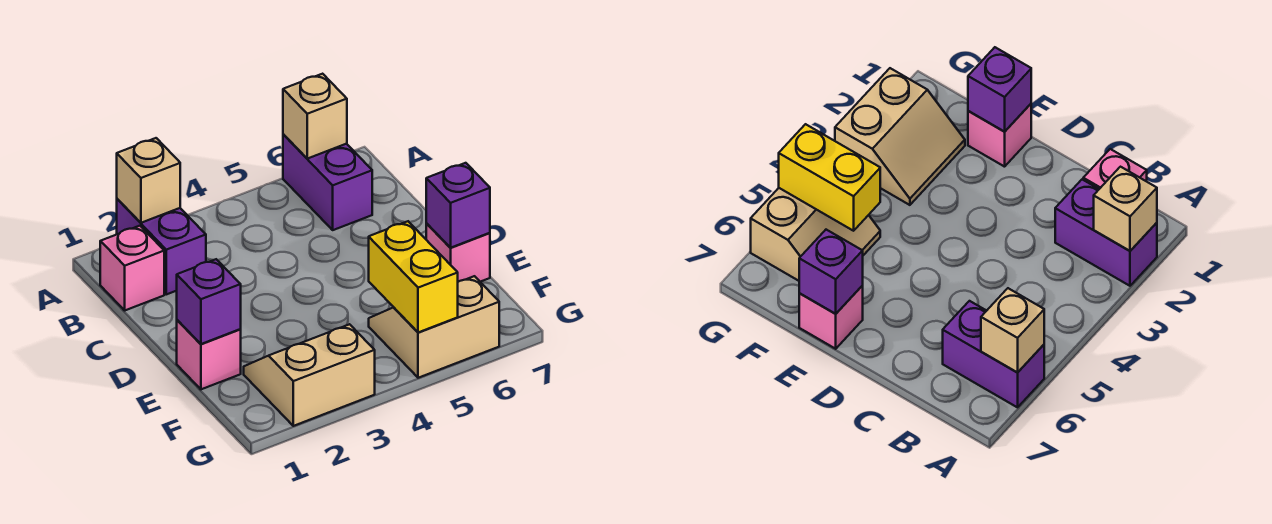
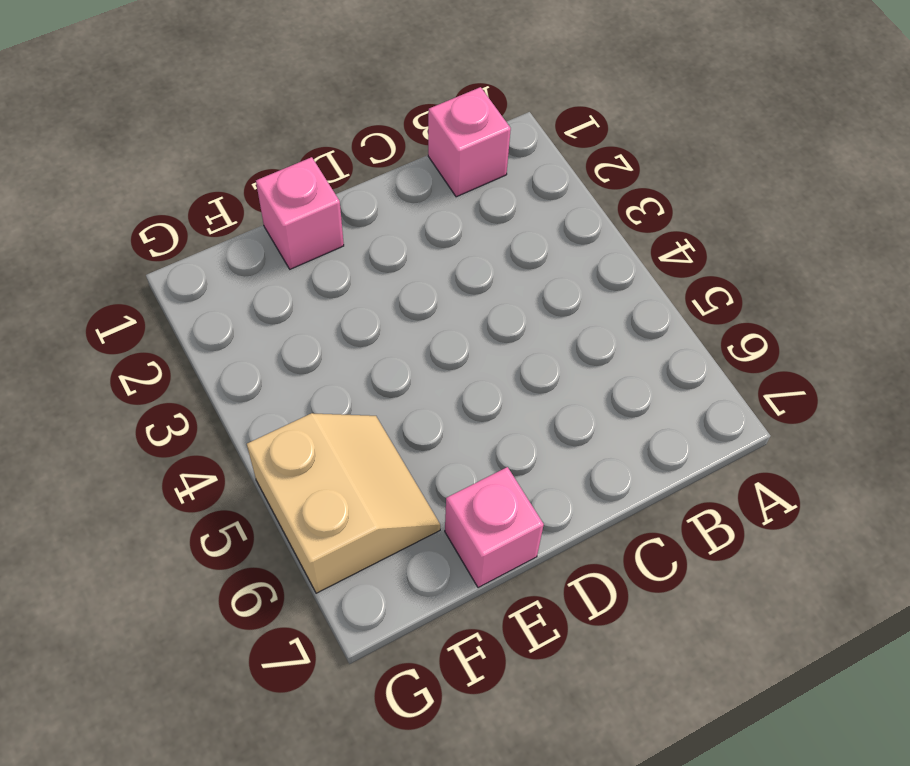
none -> purple brick A2:B2 level 1
none -> purple brick A6:B6 level 1
none -> tan slope F2:G3 level 1 top G

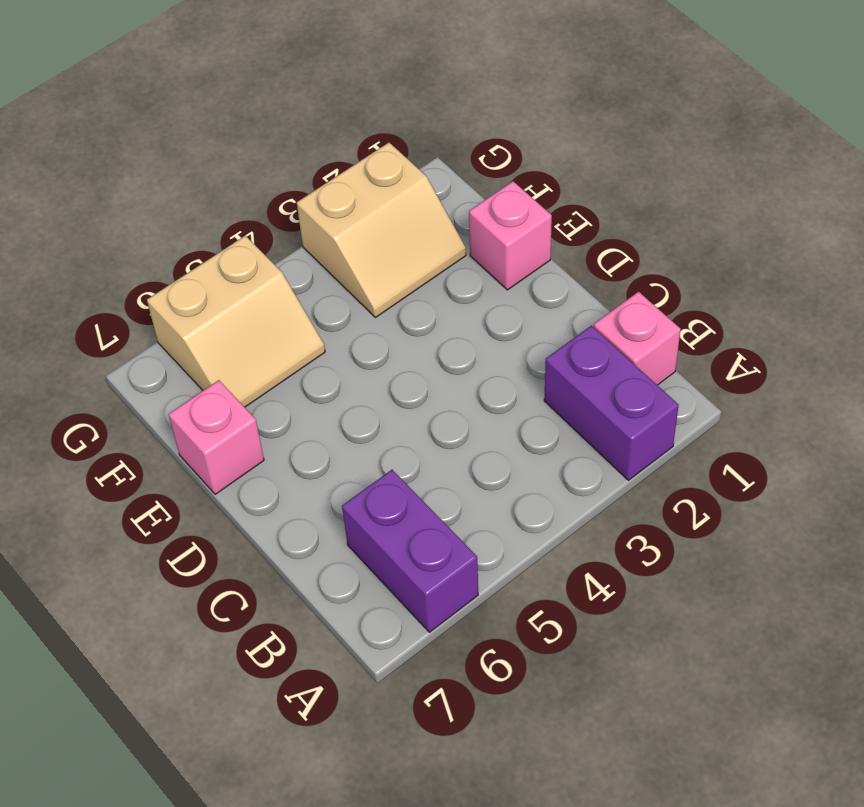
none -> tan brick A2 level 2
none -> tan brick A6 level 2
none -> purple brick E1 level 2

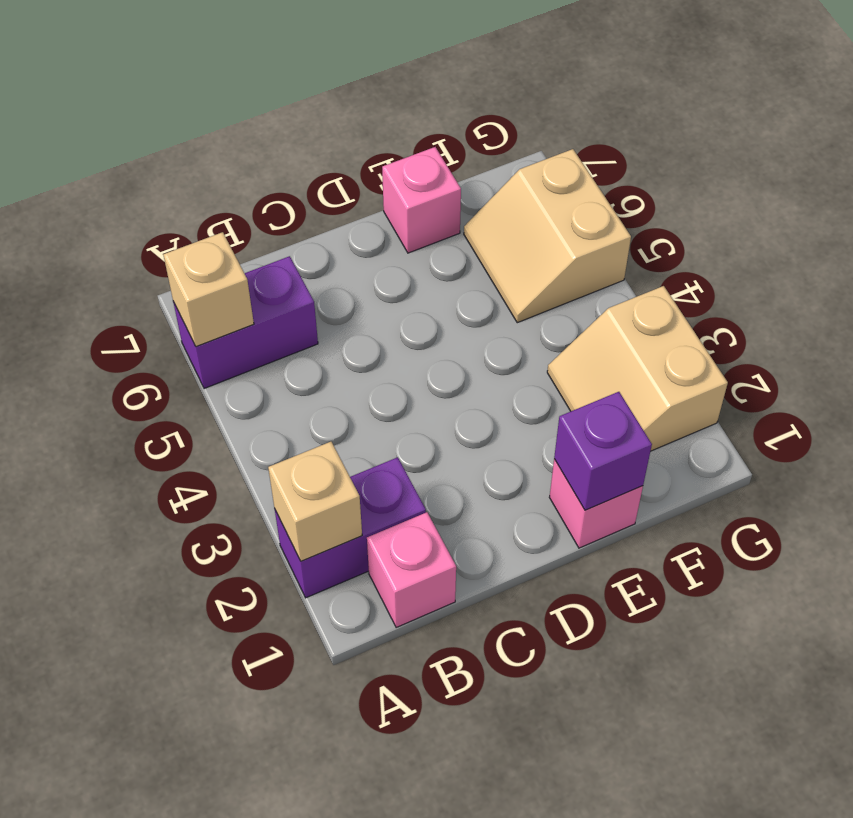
none -> purple brick E7 level 2
none -> yellow brick F5:G5 level 2

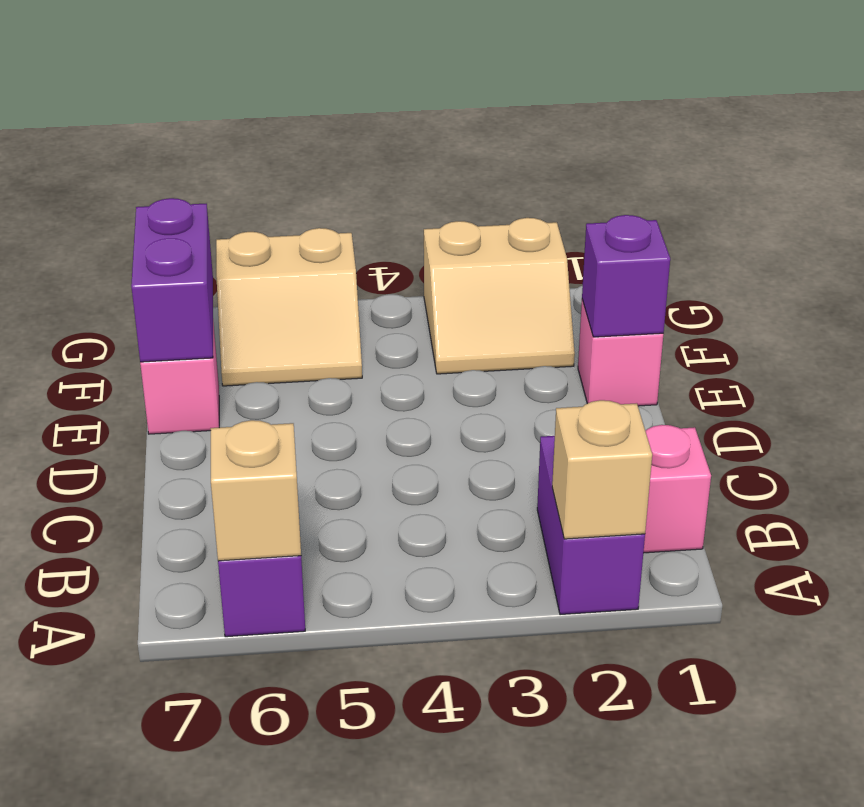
purple brick E7:F7 level 2 -> purple brick E7 level 2
none -> yellow brick F5:G5 level 2

